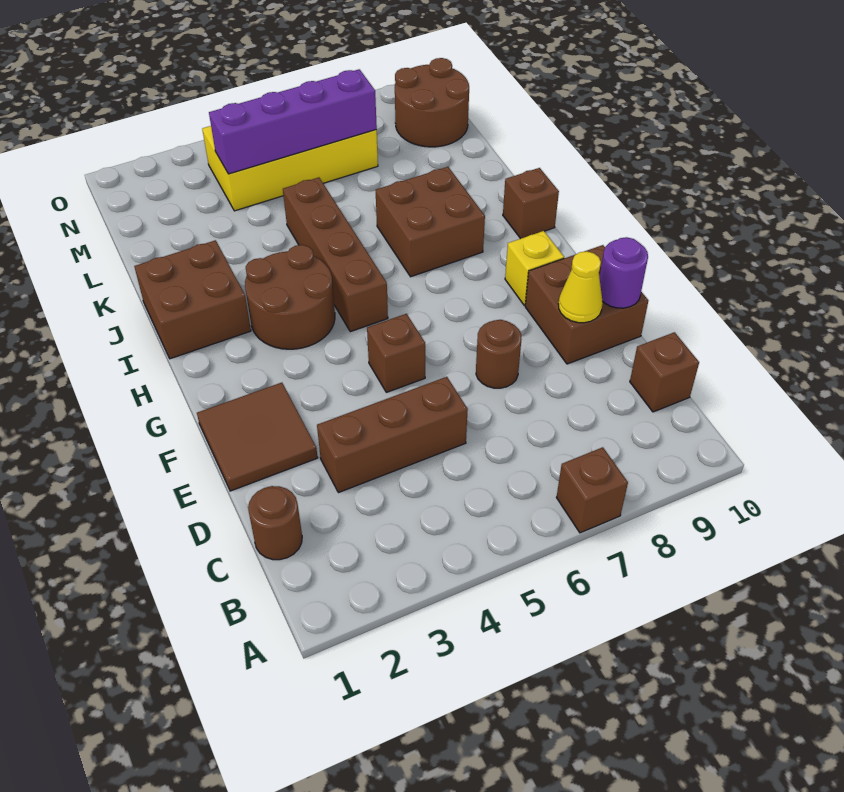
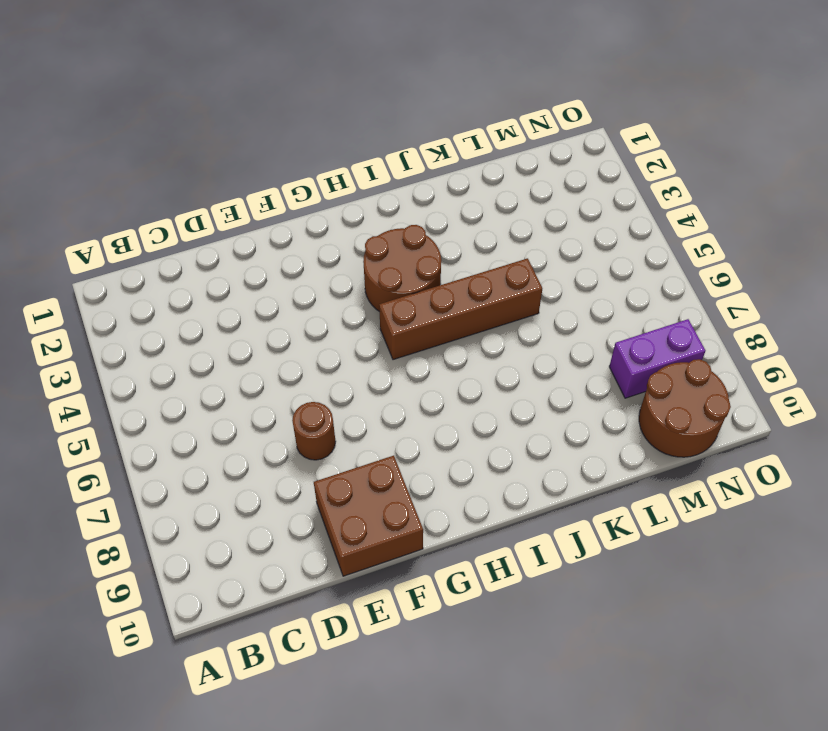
purple brick M8:N8 level 1 -> none
none -> brown brick A7 level 1
none -> brown round brick C1 level 1
none -> brown brick C10 level 1

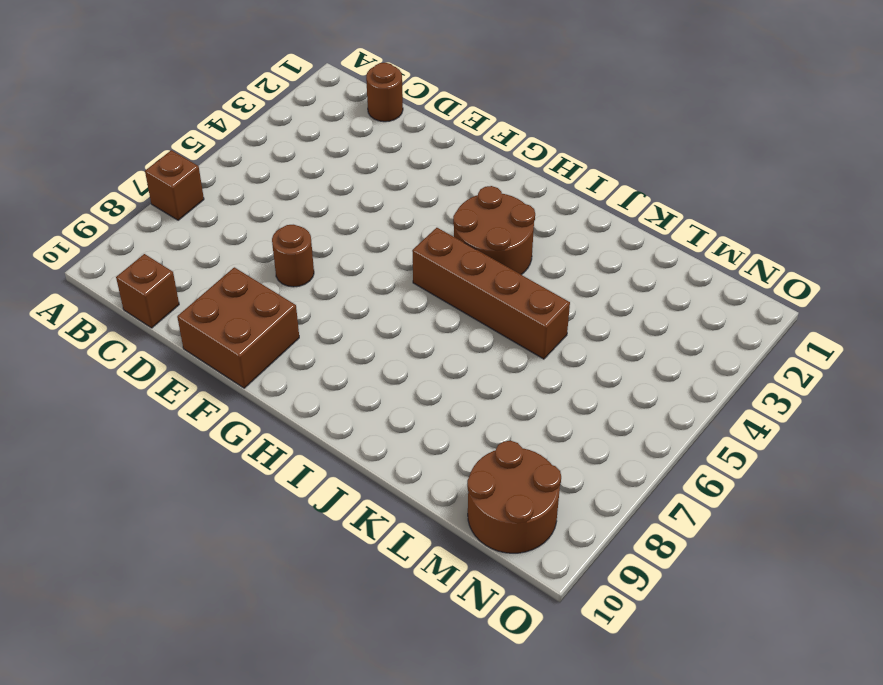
none -> brown brick D3:D5 level 1
none -> brown tile E1:F2 level 1
none -> brown brick F5 level 1

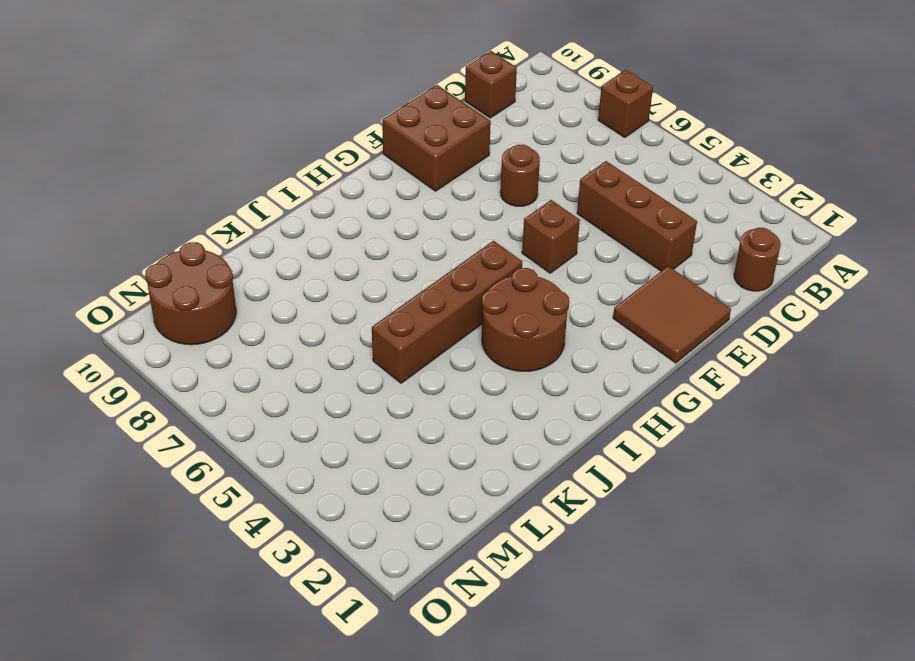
none -> yellow brick G9 level 1
none -> brown brick I1:J2 level 1
none -> brown brick I7:J8 level 1

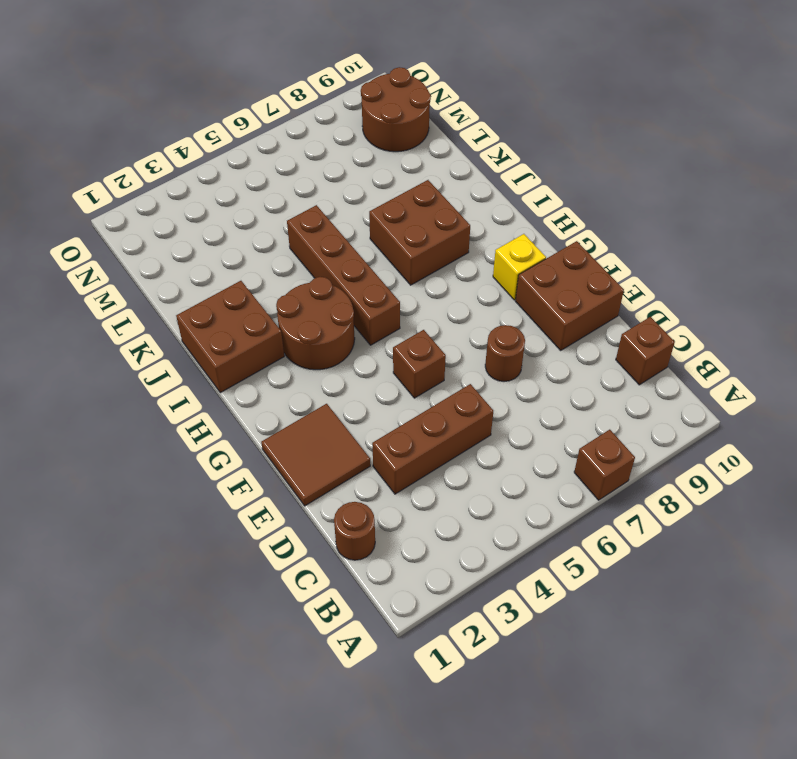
none -> brown brick I10 level 1
none -> yellow brick M4:N7 level 1
none -> yellow cone E9 level 2

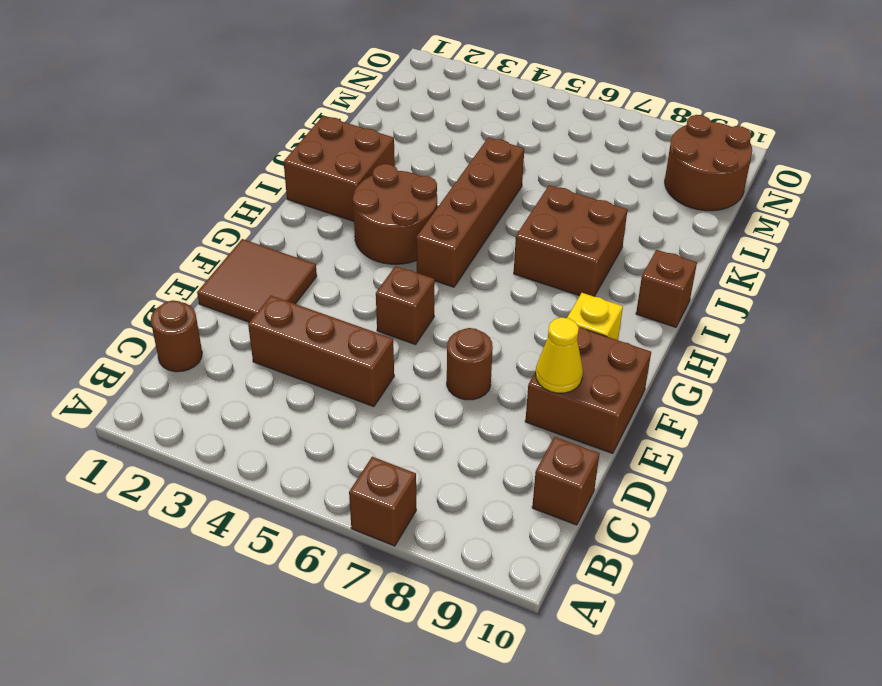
none -> yellow brick M4:N7 level 1
none -> purple round brick E10 level 2
none -> purple brick M4:M7 level 2

